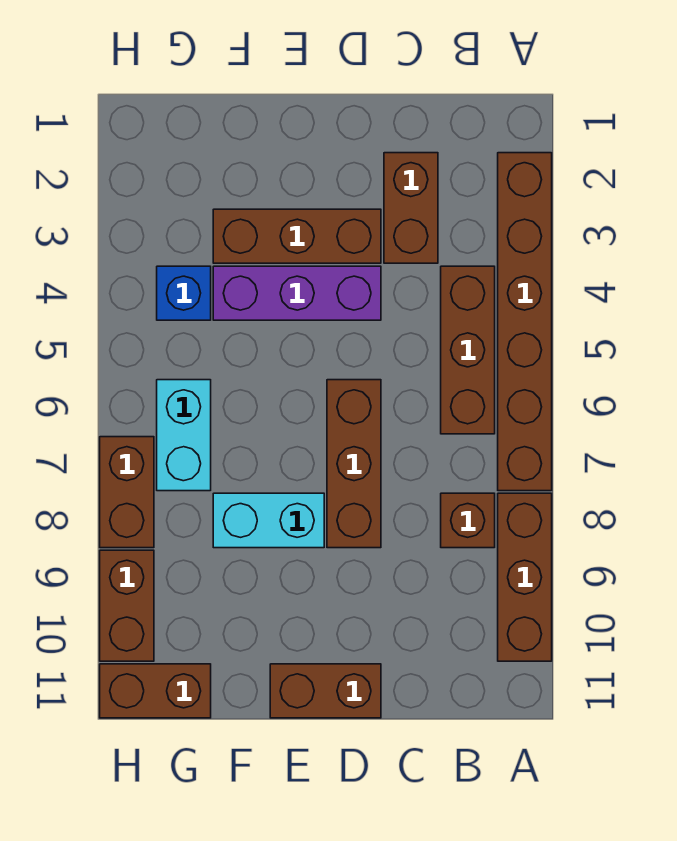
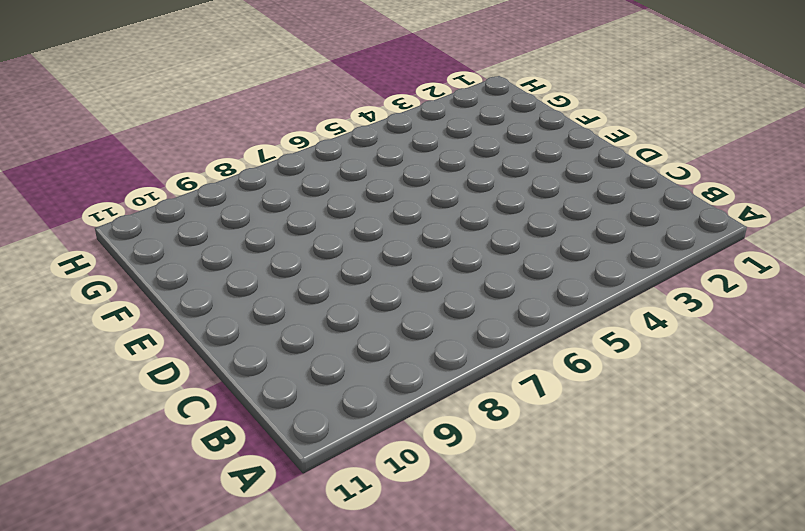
none -> brown brick A2:A7 level 1
none -> brown brick A8:A10 level 1
none -> brown brick B4:B6 level 1

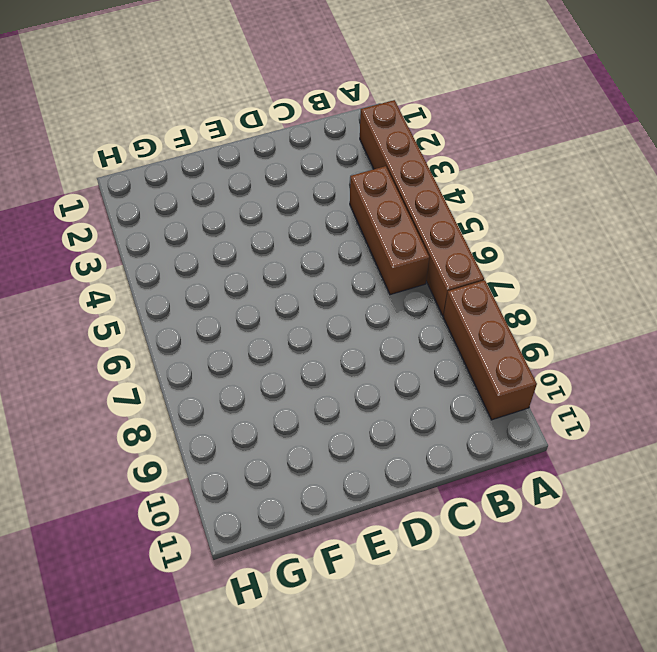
none -> brown brick B8 level 1
none -> brown brick C2:C3 level 1
none -> brown brick D3:F3 level 1

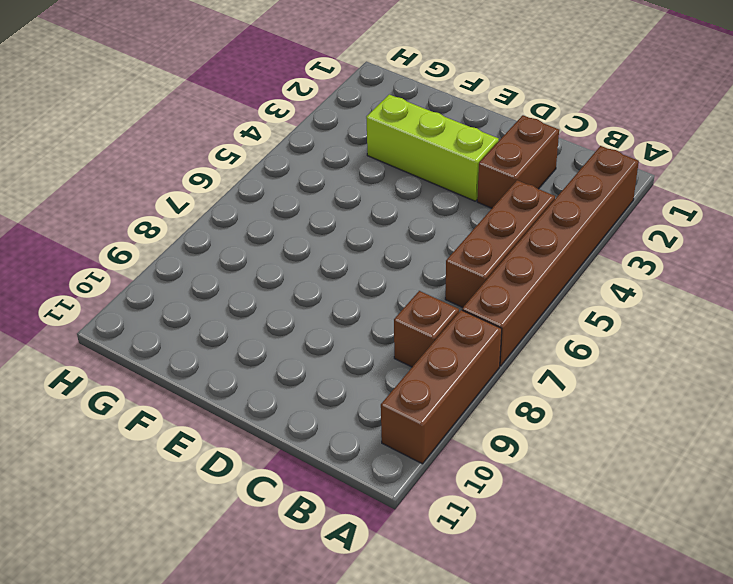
lime brick D3:F3 level 1 -> brown brick D3:F3 level 1
none -> purple brick D4:F4 level 1
none -> brown brick D6:D8 level 1
none -> brown brick D11:E11 level 1

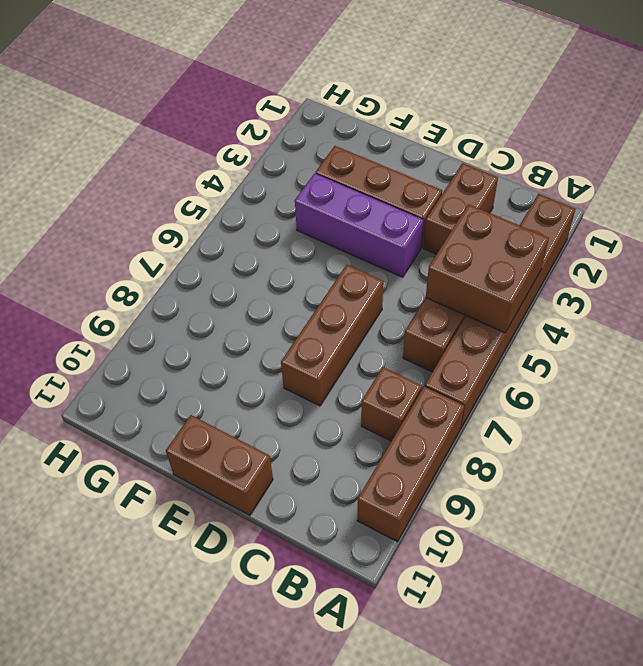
brown brick A4:B5 level 2 -> none
none -> cyan brick E8:F8 level 1
none -> blue brick G4 level 1
none -> cyan brick G6:G7 level 1

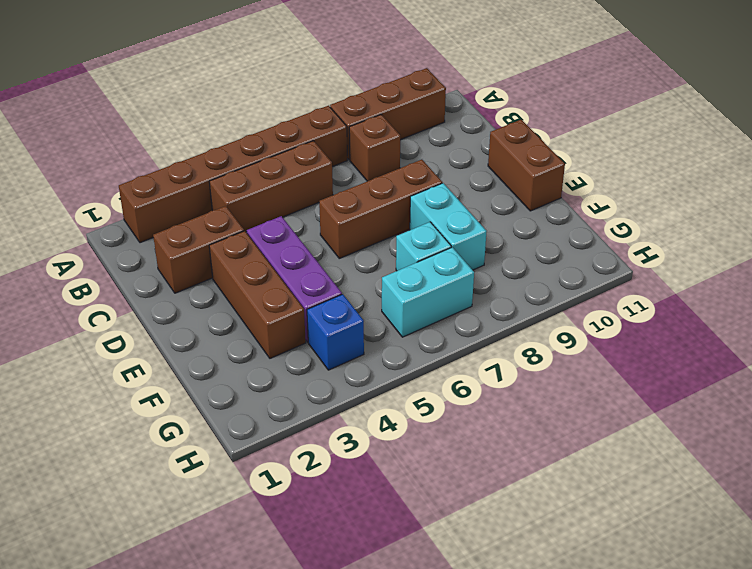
cyan brick F7 level 1 -> none
none -> brown brick G11:H11 level 1
none -> brown brick H7:H8 level 1
none -> brown brick H9:H10 level 1

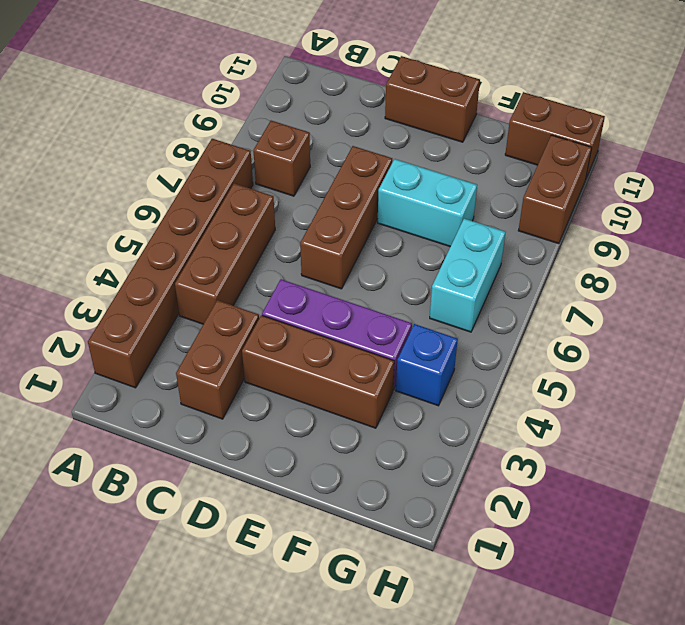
none -> brown brick A8:A10 level 1
none -> brown brick H7:H8 level 1

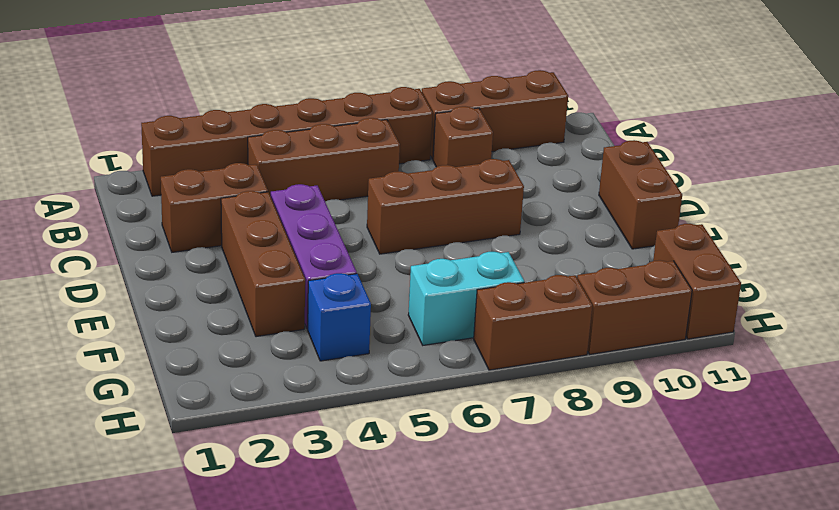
none -> cyan brick E8:F8 level 1

